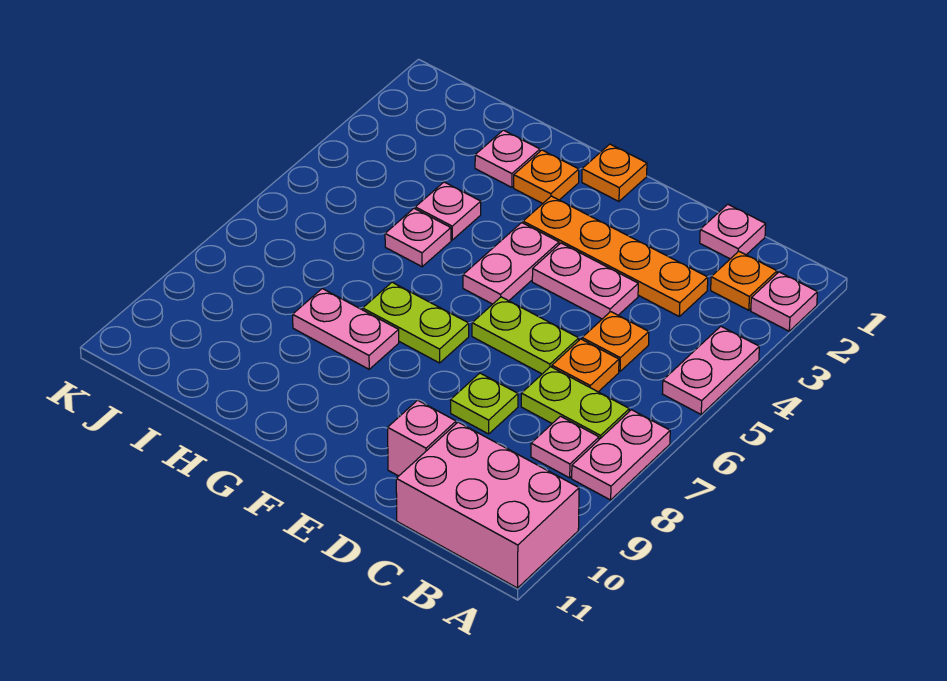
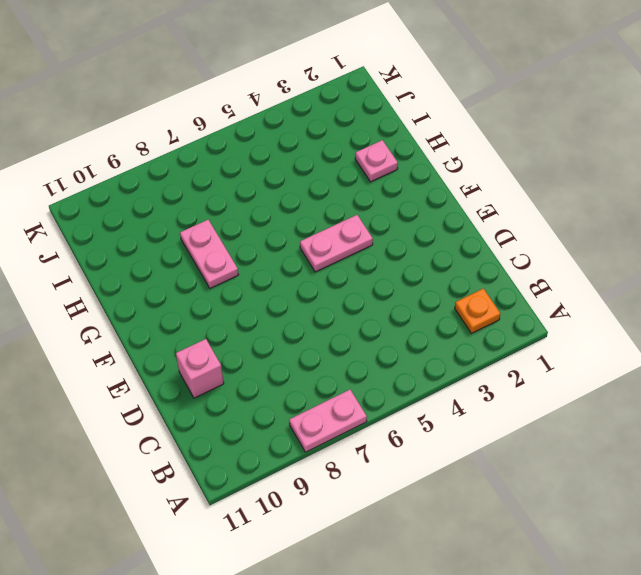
none -> pink plate A2 level 1
none -> pink plate A4:A5 level 1
none -> pink brick A10:C11 level 1

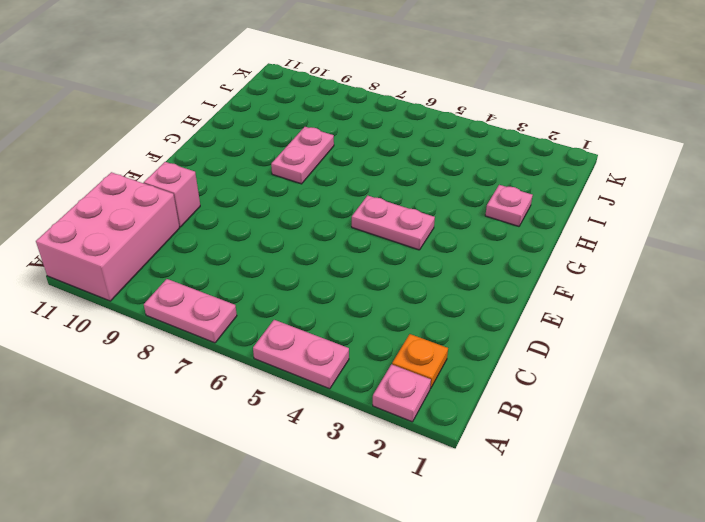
none -> lime plate B7:C7 level 1
none -> pink plate B8 level 1
none -> pink plate C1 level 1

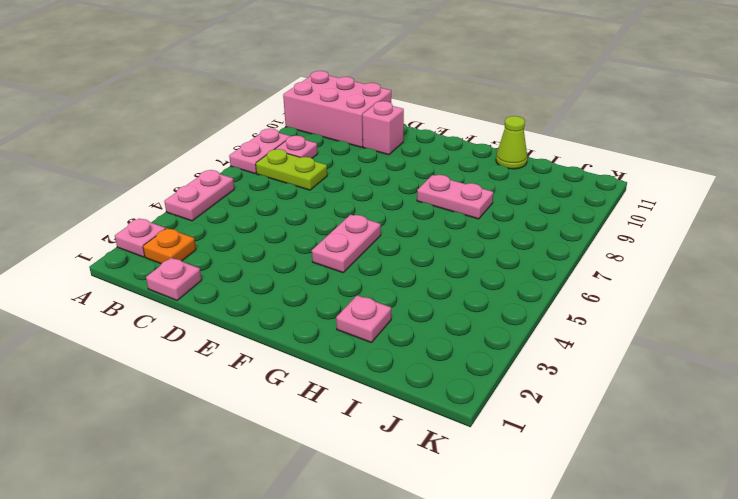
lime cone H11 level 1 -> none
none -> orange plate C3:F3 level 1
none -> orange plate C5 level 1
none -> orange plate C6 level 1

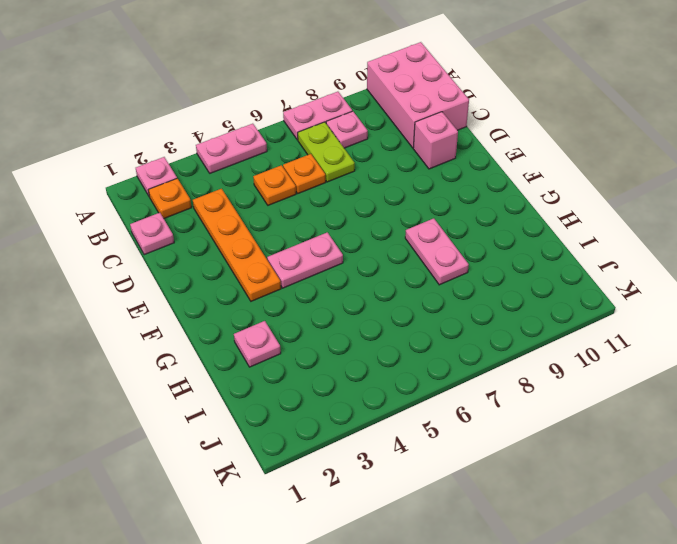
none -> pink plate D4:E4 level 1
none -> lime plate D6:E6 level 1
none -> lime plate D8 level 1

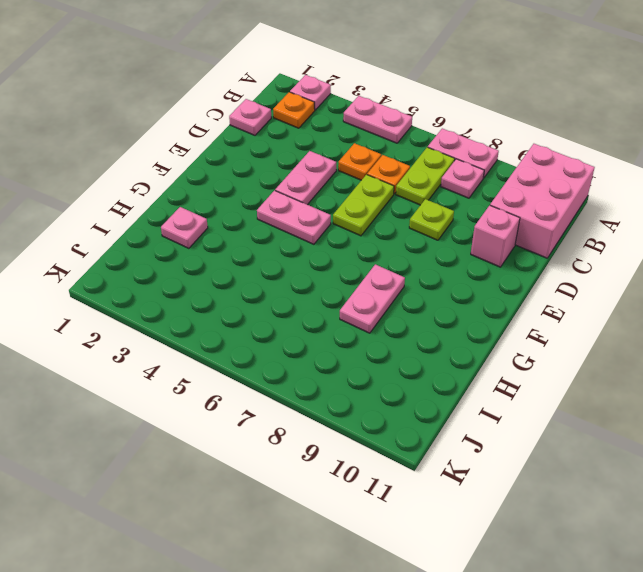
none -> orange plate C3:F3 level 1
none -> orange plate F1 level 1
none -> lime plate F7:G7 level 1

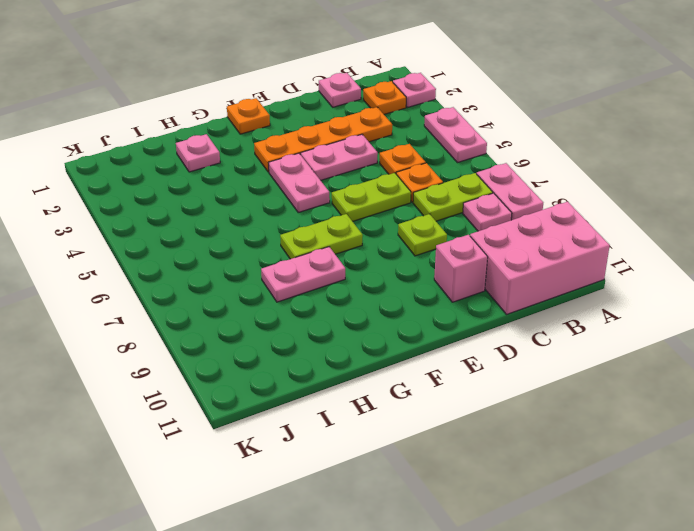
none -> orange plate G2 level 1
none -> pink plate H4 level 1
none -> pink plate H5 level 1

